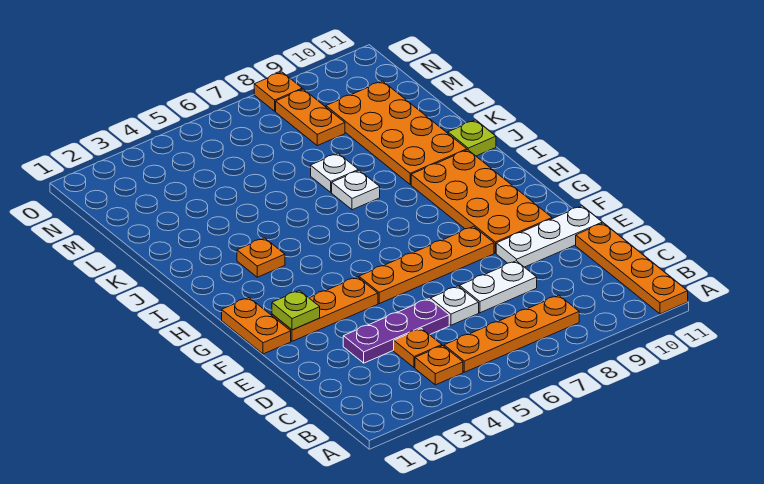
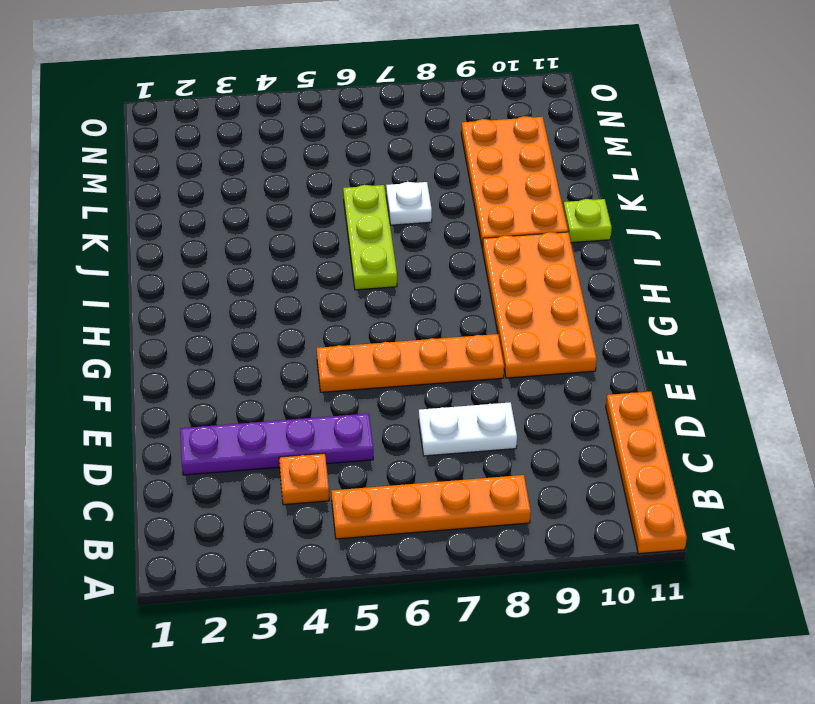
purple plate D2:D5 level 1 -> purple plate D3:D5 level 1
lime plate I6:K6 level 1 -> none
none -> orange plate B4 level 1
none -> white plate D6 level 1
none -> white plate E9:E11 level 1

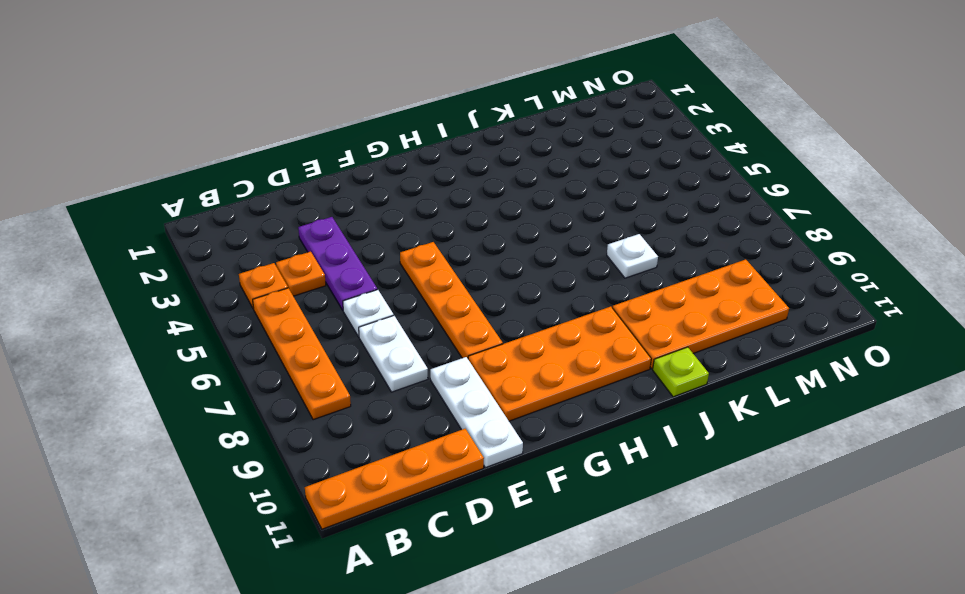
none -> orange plate F1:G1 level 1
none -> orange plate F2:F4 level 1
none -> orange plate I3 level 1

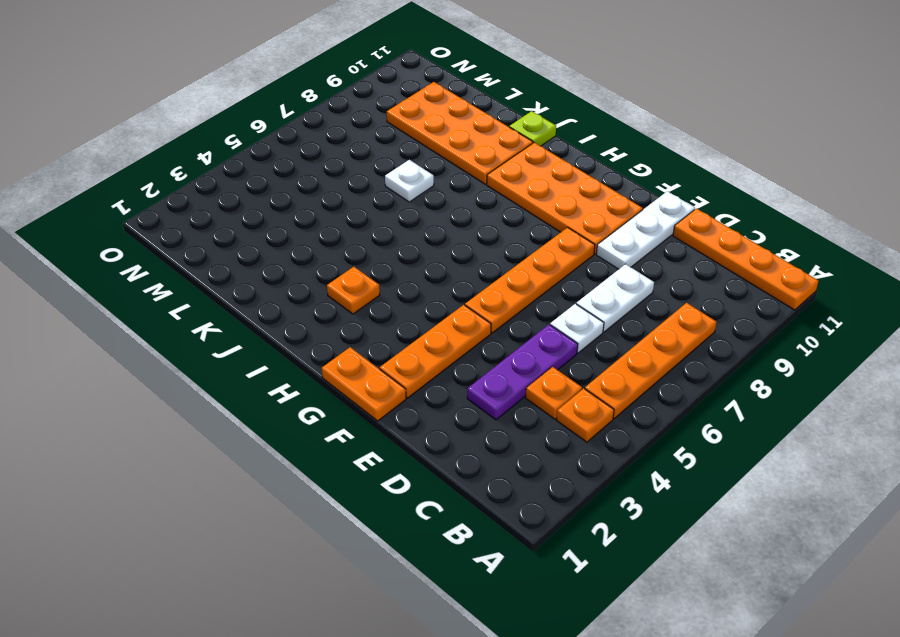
none -> white plate J7 level 1
none -> orange plate M8:N8 level 1
none -> orange plate O8 level 1

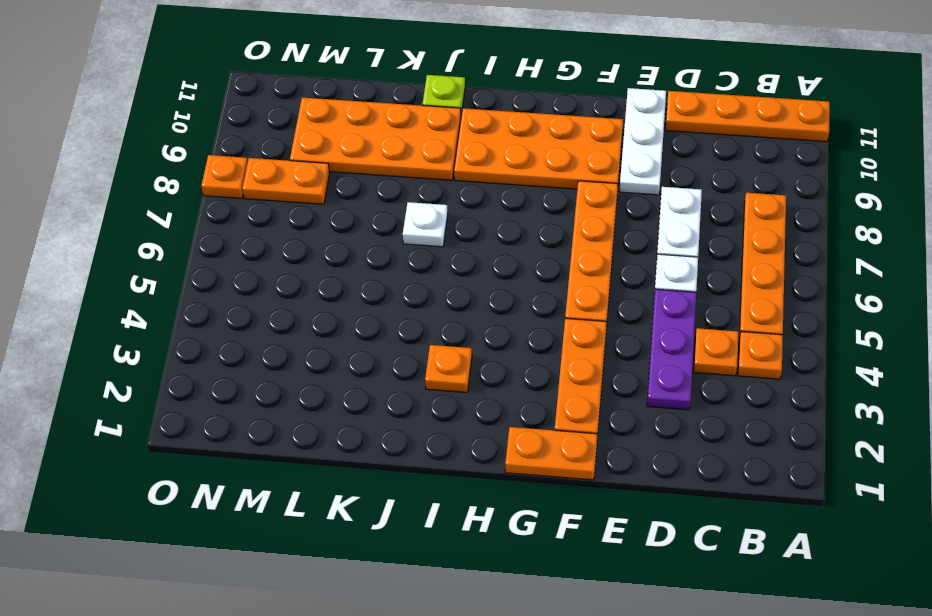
none -> white plate K7 level 1
none -> lime plate F2 level 2

